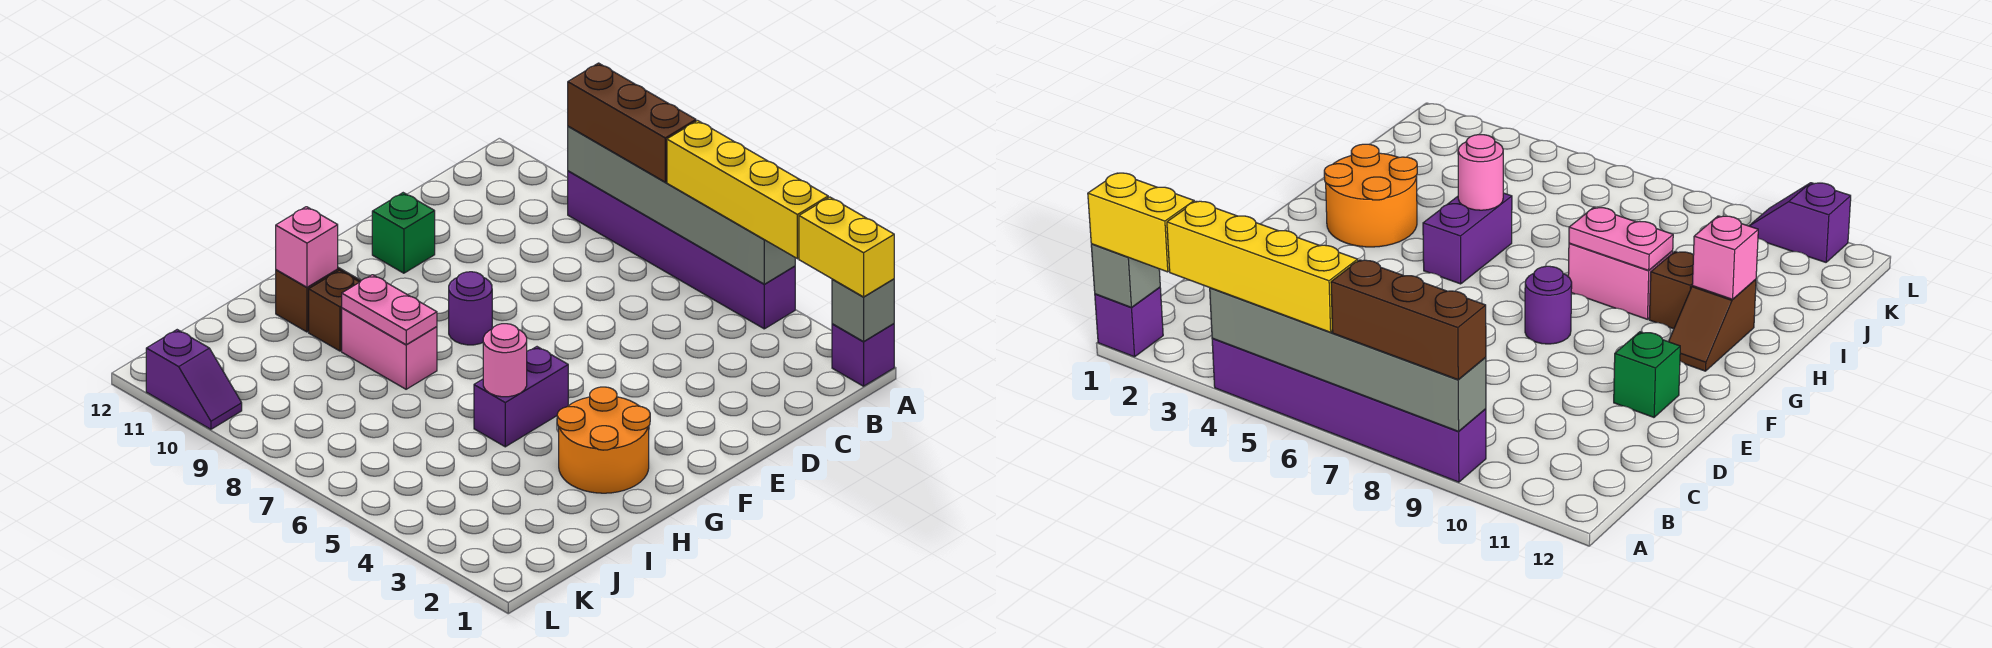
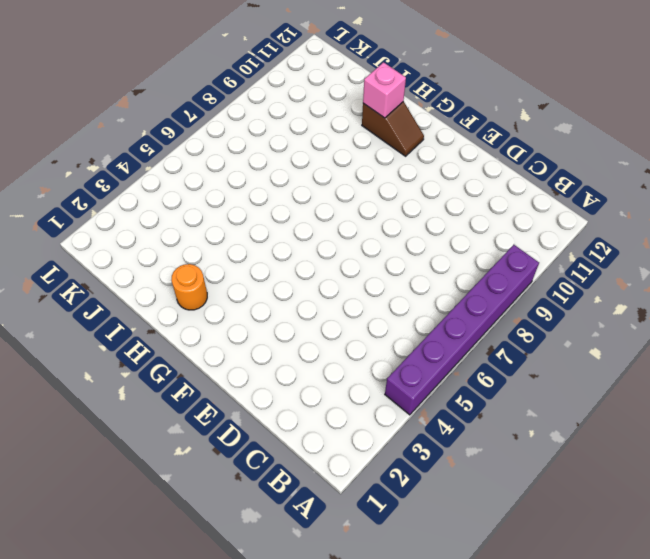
orange round brick H2 level 1 -> orange round brick G2:H3 level 1
none -> purple brick A1 level 1
none -> green brick E11 level 1
none -> purple round brick F8 level 1

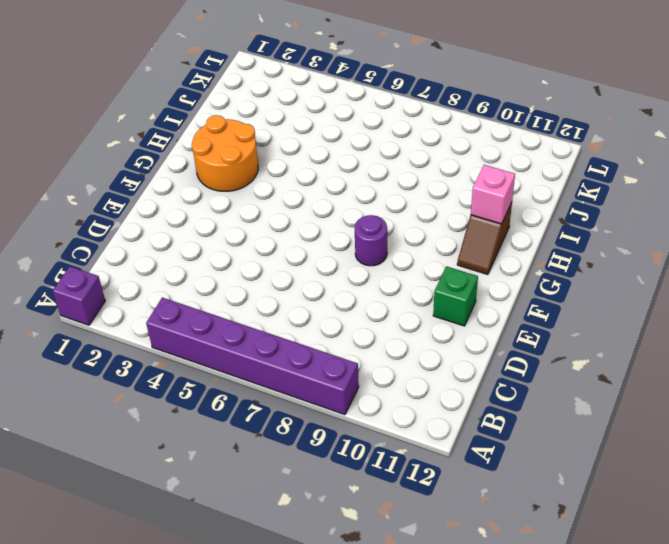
none -> purple brick G5:H5 level 1
none -> pink brick H8:H9 level 1
none -> brown brick H10 level 1

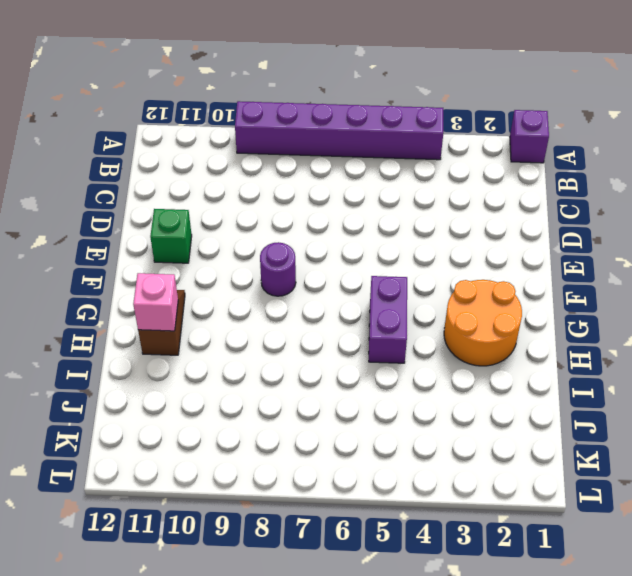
none -> pink brick H8:H9 level 1
none -> brown brick H10 level 1
none -> purple slope L10:L11 level 1 top 11

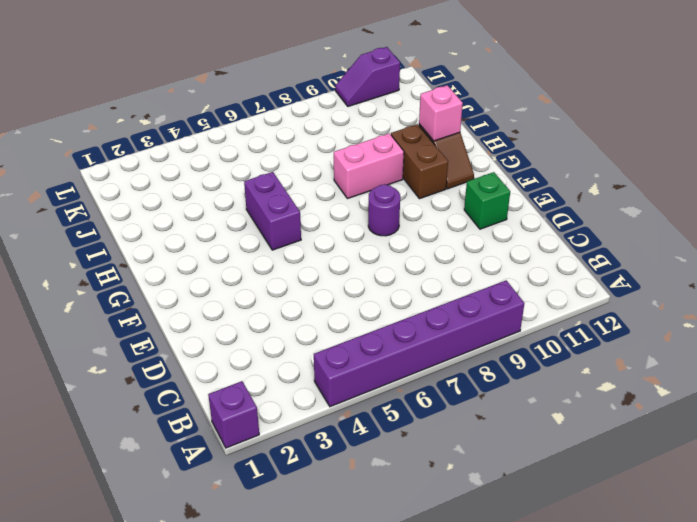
brown brick G10:H10 level 1 -> brown brick H10 level 1
none -> orange round brick G2:H3 level 1
none -> grey brick A1 level 2
none -> grey brick A4:A9 level 2

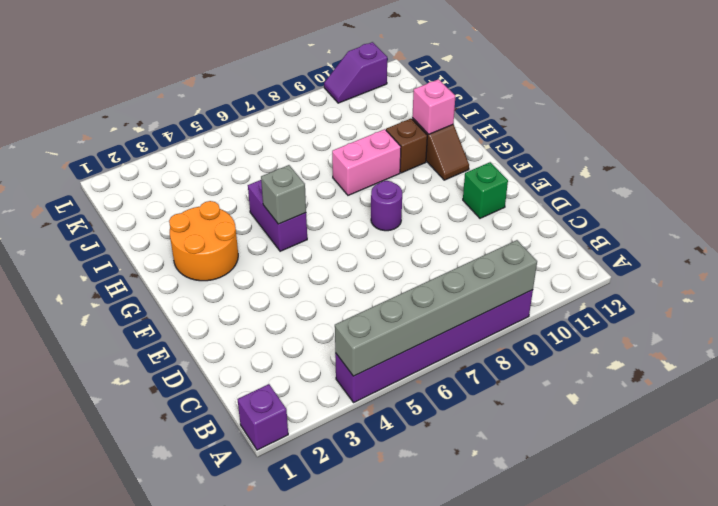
grey brick G5 level 2 -> grey brick A1 level 2
none -> pink round brick H5 level 2
none -> pink plate H8:H9 level 2
none -> yellow brick A1:A2 level 3

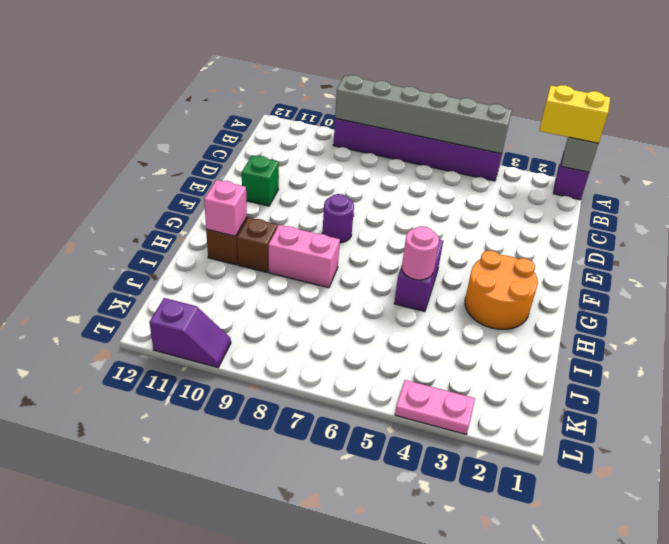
pink plate L3:L4 level 1 -> pink plate H8:H9 level 2
none -> yellow brick A3:A6 level 3
none -> brown brick A7:A9 level 3

